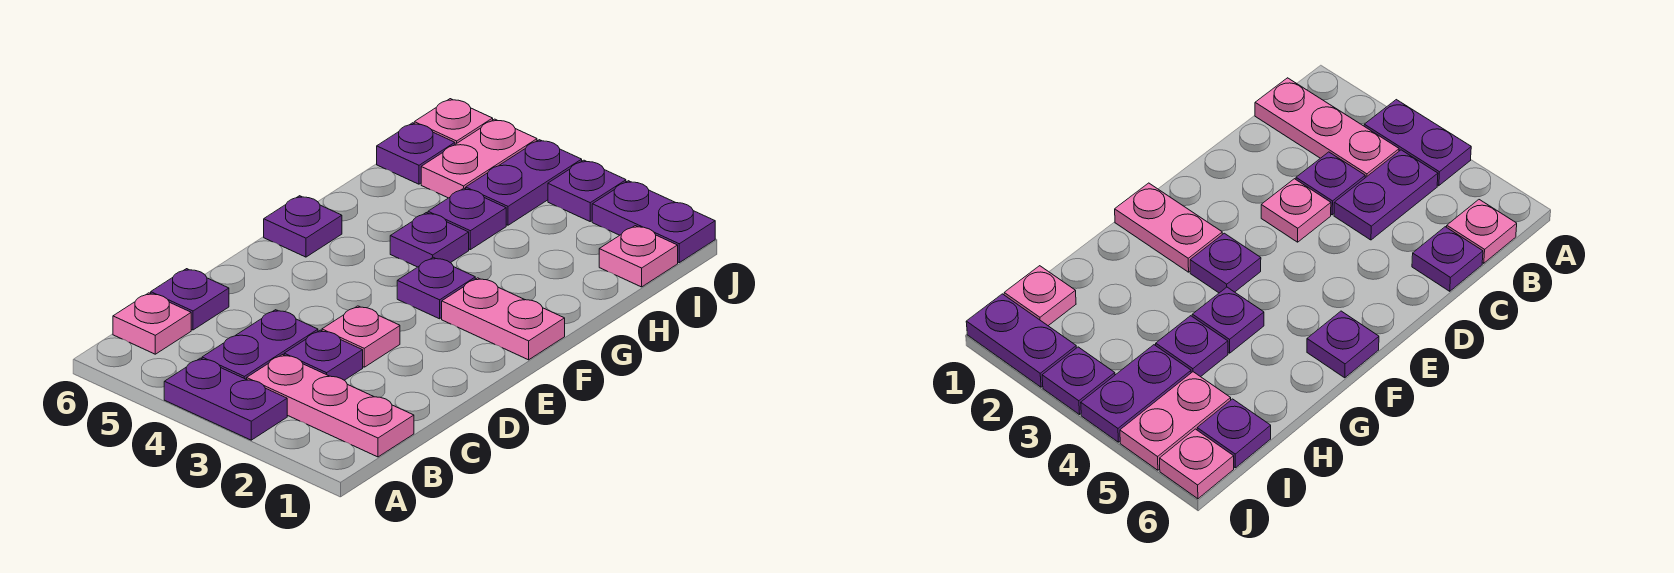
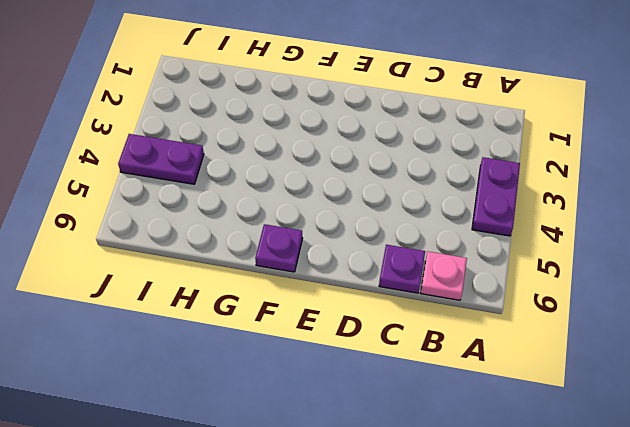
none -> pink plate B1:B3 level 1
none -> purple plate B4:C4 level 1
none -> purple plate C3 level 1

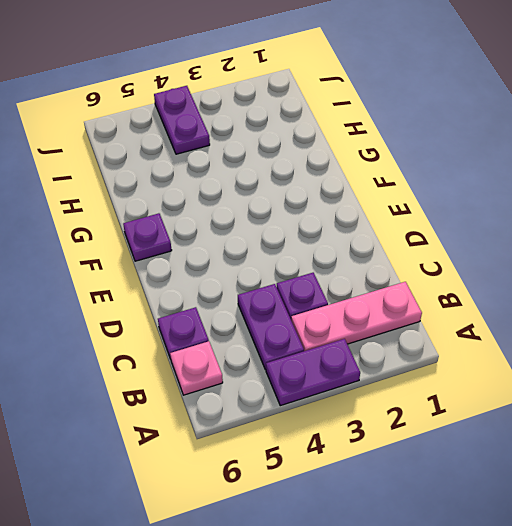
none -> pink plate D3 level 1
none -> pink plate F1:F2 level 1
none -> purple plate F3 level 1

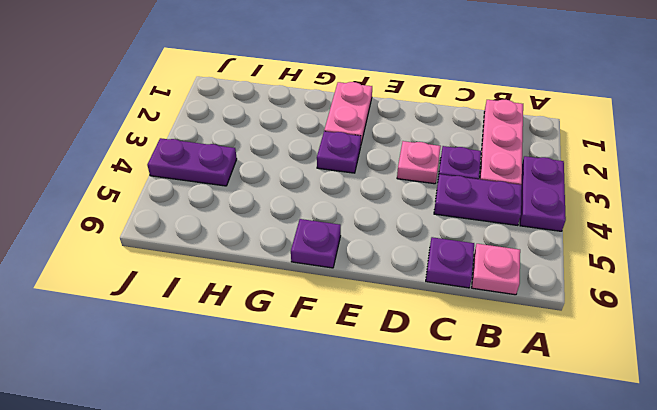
none -> purple plate G4 level 1
none -> purple plate H4 level 1
none -> pink plate I1 level 1

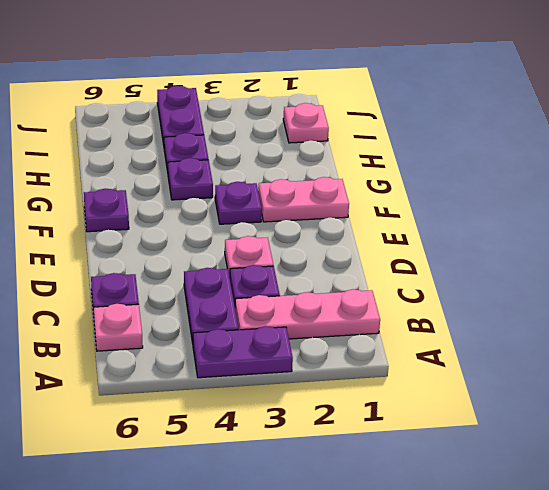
none -> pink plate I5:J5 level 1
none -> purple plate I6 level 1
none -> purple plate J1:J2 level 1

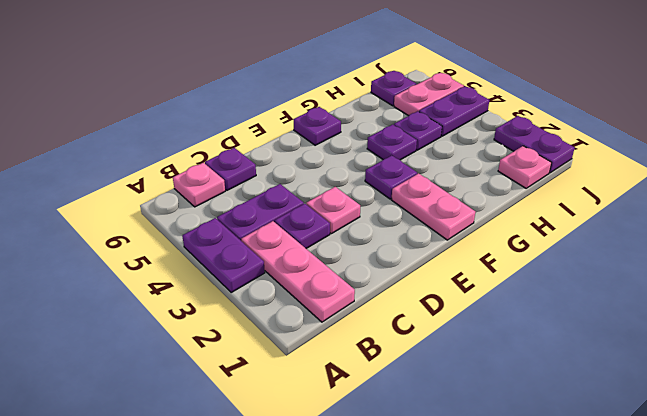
none -> purple plate J3 level 1
none -> pink plate J6 level 1

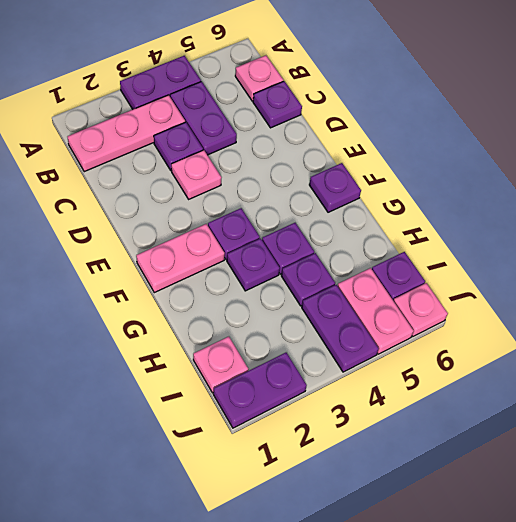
purple plate G3 level 1 -> purple plate J3 level 1

